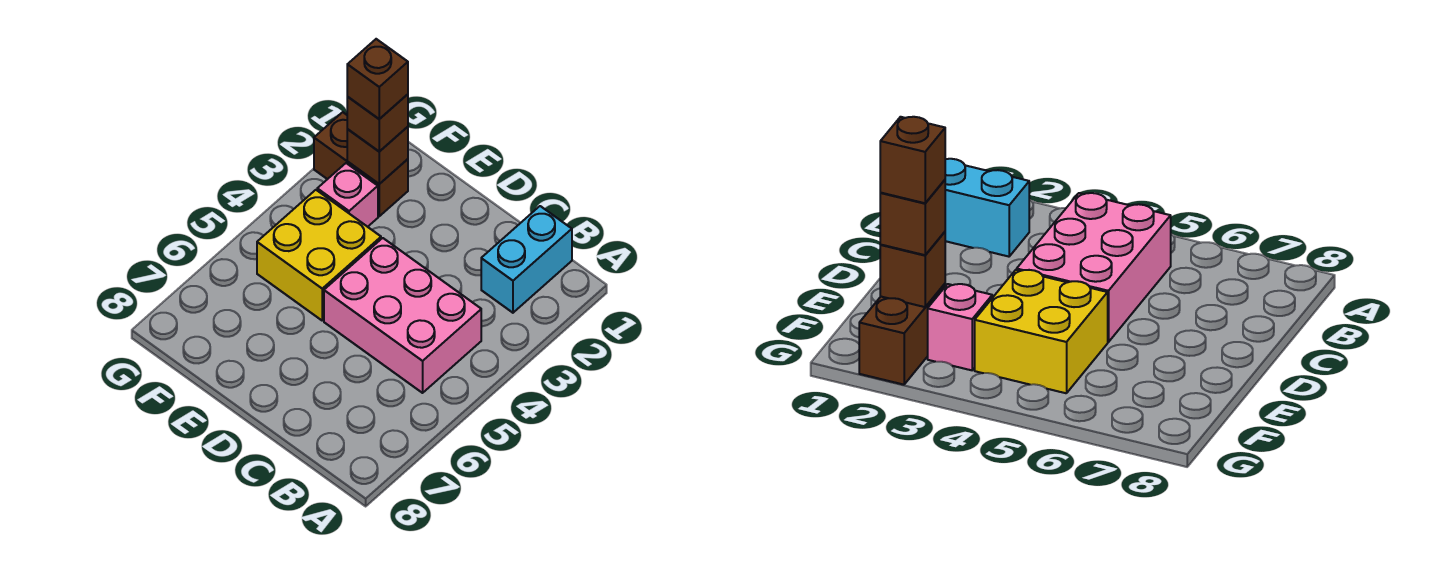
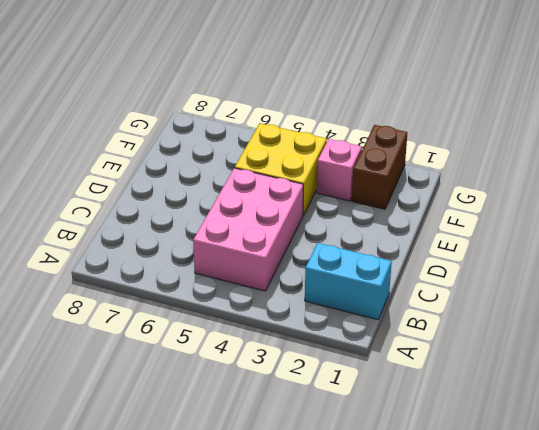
none -> brown brick F2 level 2
none -> brown brick F2 level 3

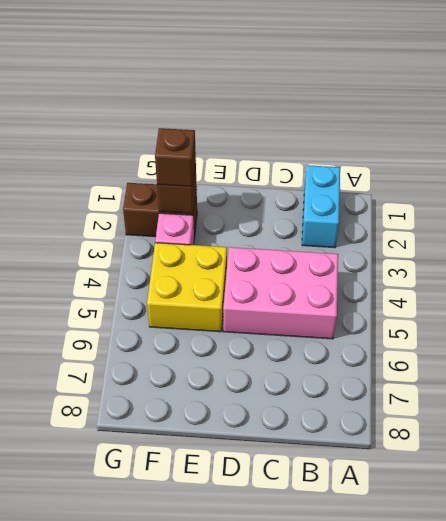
none -> brown brick F2 level 4

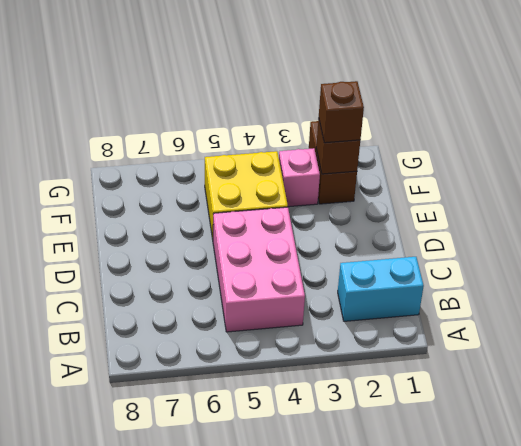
none -> brown brick F2 level 4

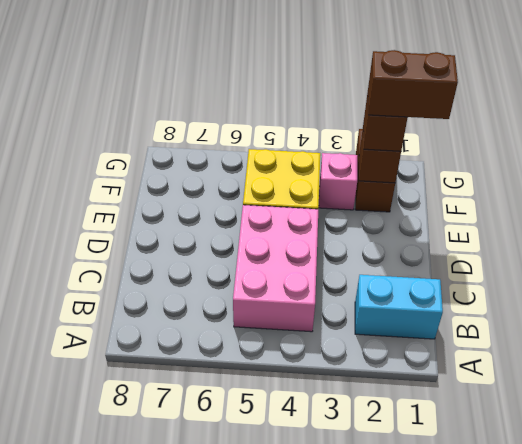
brown brick F1:F2 level 4 -> brown brick F2 level 4

